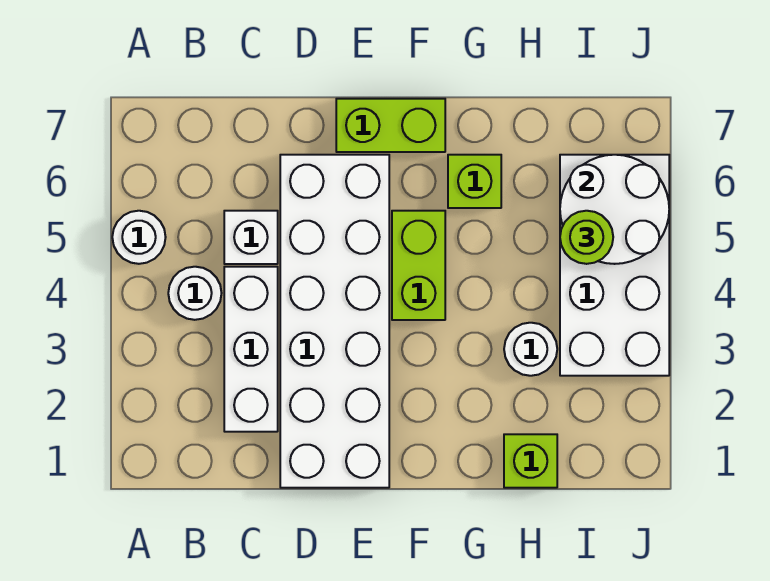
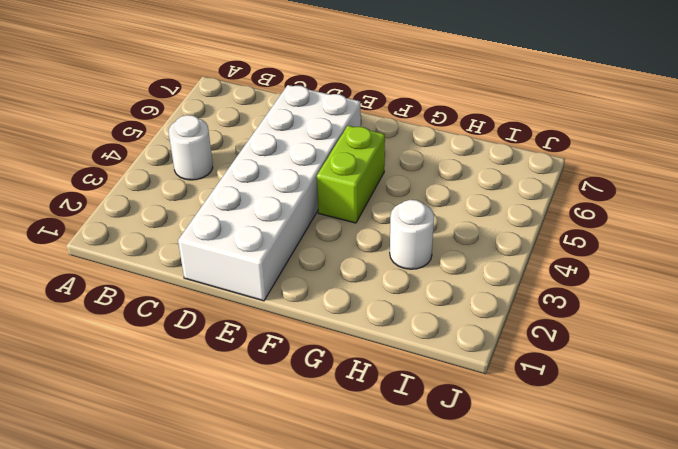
none -> white round brick A5 level 1
none -> white brick C2:C4 level 1
none -> white brick C5 level 1

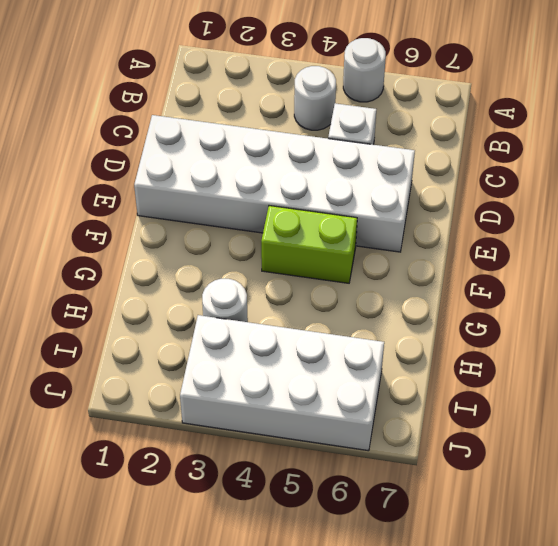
none -> white brick C2:C4 level 1
none -> lime brick E7:F7 level 1
none -> lime brick G6 level 1

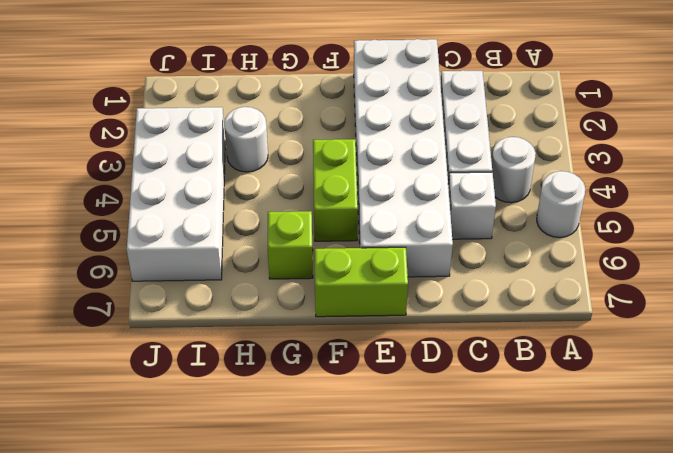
none -> lime brick H1 level 1
none -> white round brick I5:J6 level 2
none -> lime round brick I5 level 3

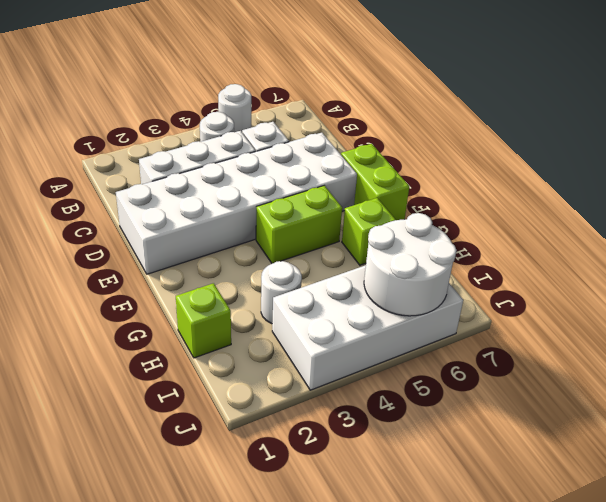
none -> lime round brick I5 level 3

